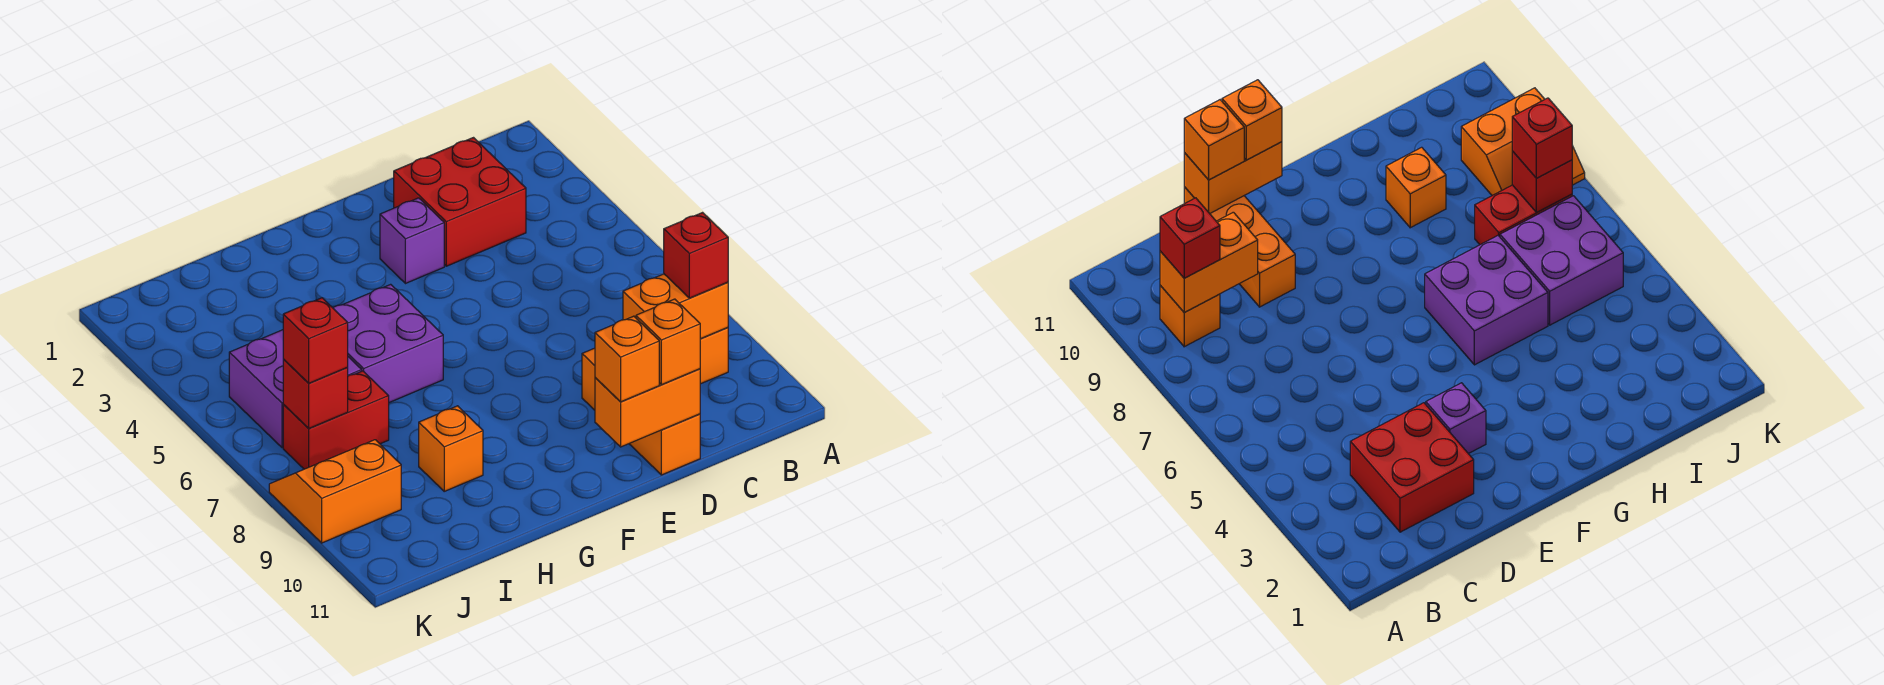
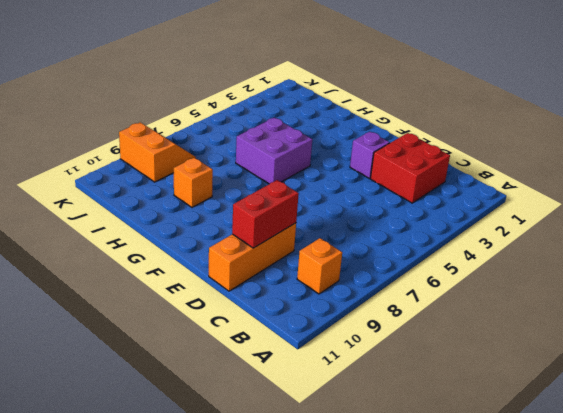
red brick D9:D10 level 2 -> red brick I7:J7 level 1
none -> purple brick I5:J6 level 1
none -> orange brick B9:C9 level 2
none -> orange brick D11:E11 level 2

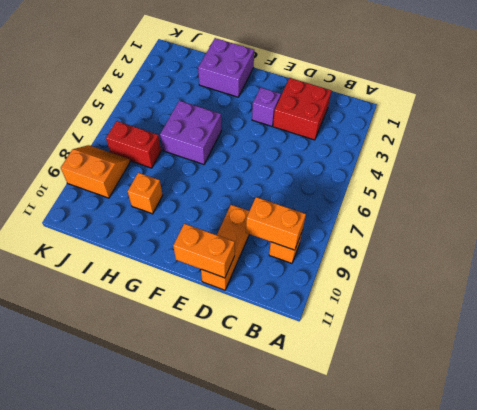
purple brick G1:H2 level 1 -> purple brick I5:J6 level 1
none -> red brick J7 level 2
none -> red brick B9 level 3
none -> orange brick D11 level 3

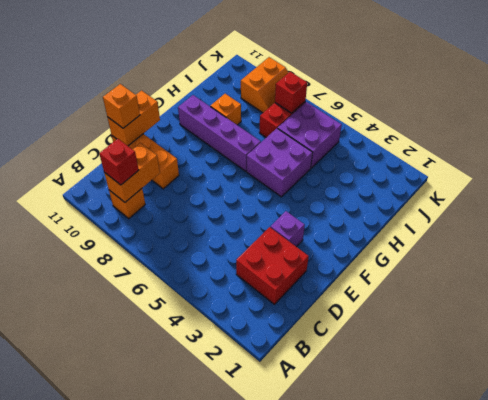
purple brick G7:G10 level 1 -> none
none -> orange brick E11 level 3
none -> red brick J7 level 3

